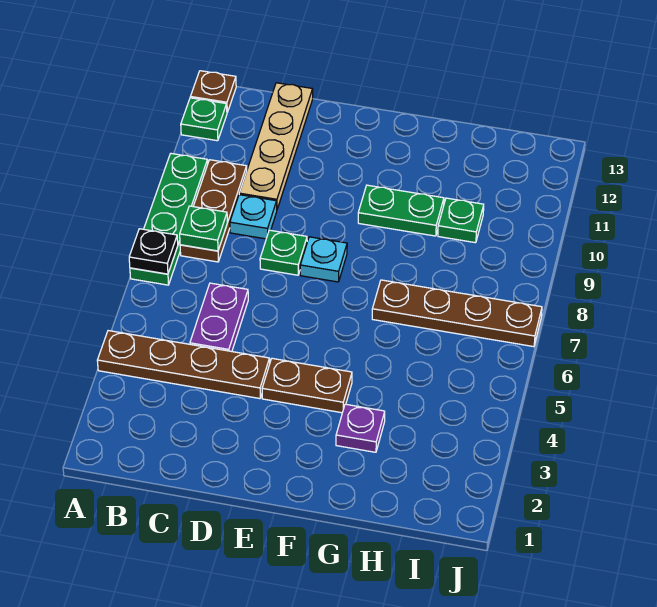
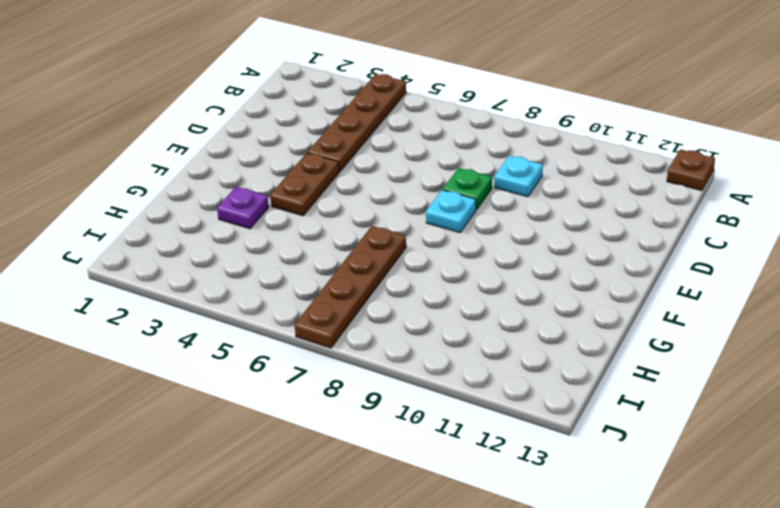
none -> green plate A7:A10 level 1
none -> green plate A12 level 1
none -> brown plate B8:B10 level 1

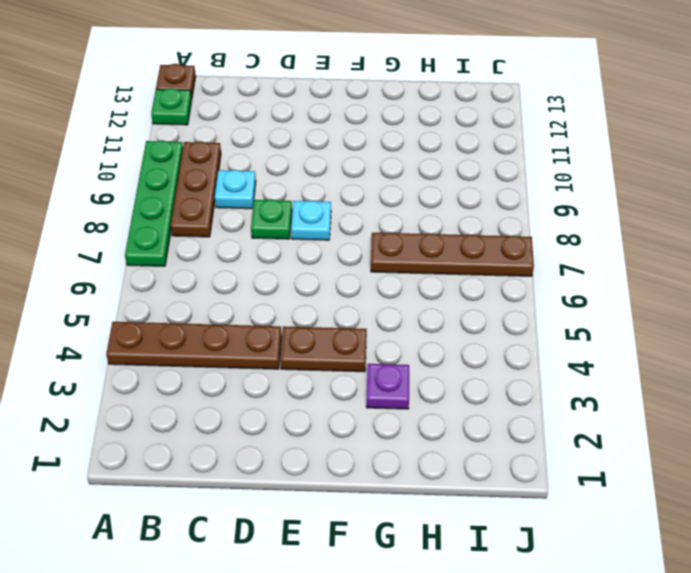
none -> purple plate C5:C6 level 1
none -> tan plate C10:C13 level 1
none -> green plate F10:G10 level 1

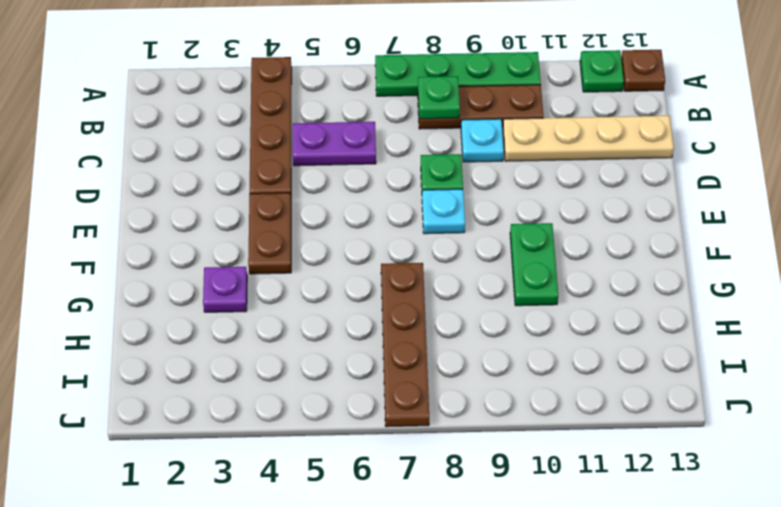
none -> green plate H10 level 1
none -> black plate A7 level 2

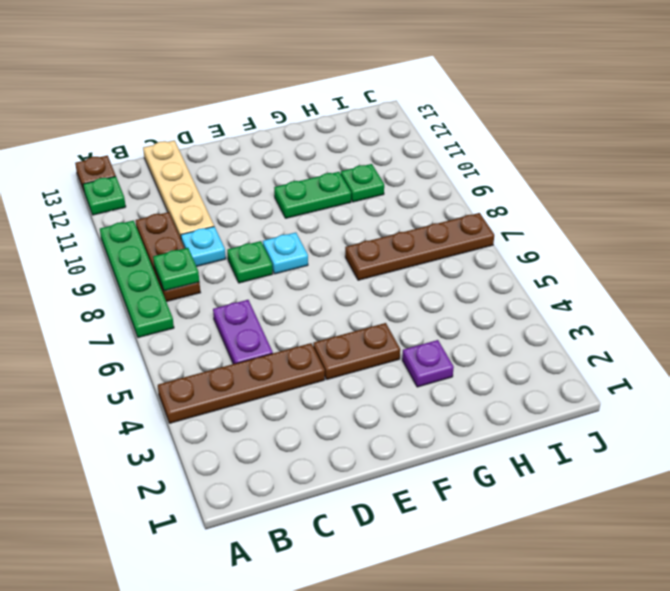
none -> black plate A7 level 2

